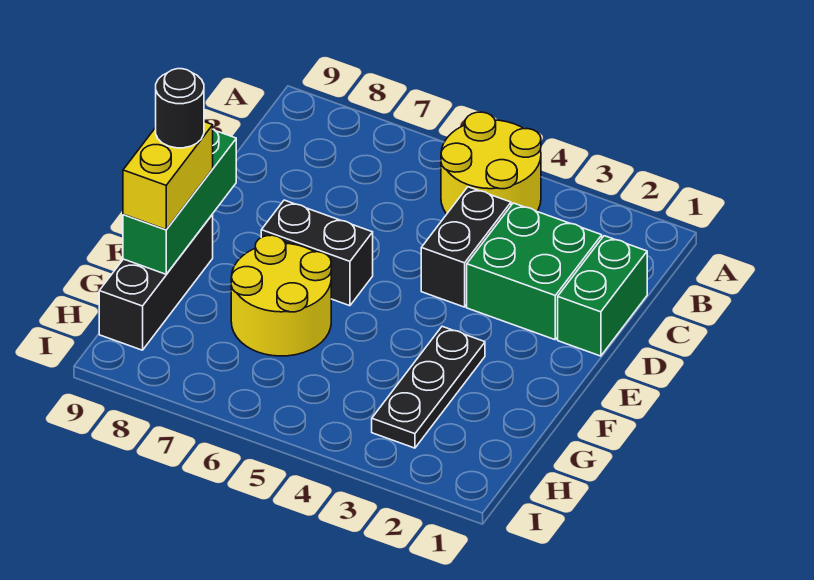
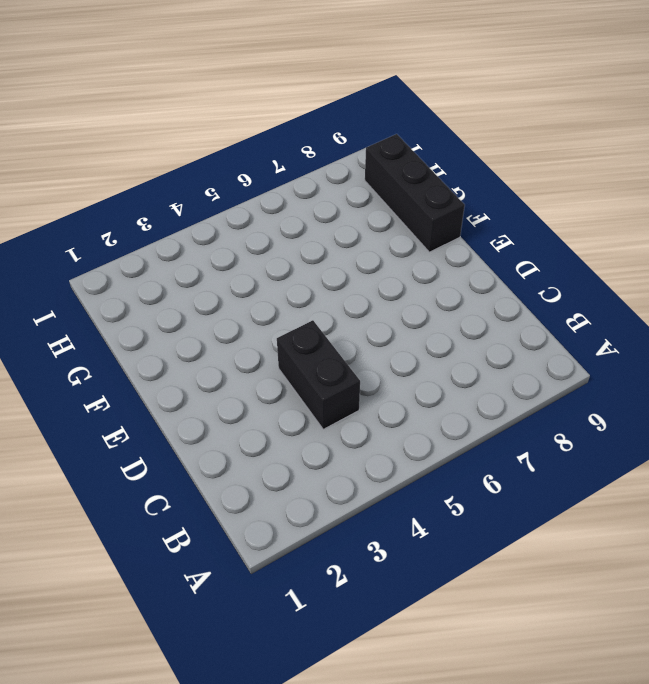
none -> yellow round brick A4:B5 level 1
none -> green brick C1:D1 level 1

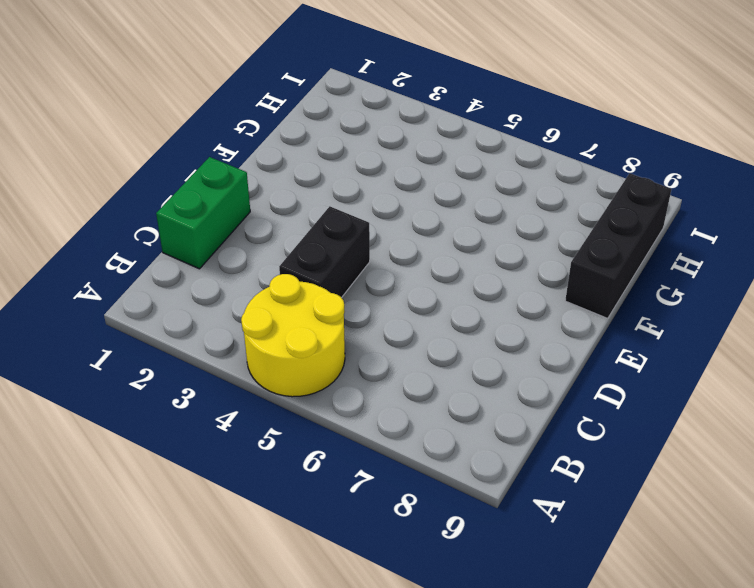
none -> green brick C2:D3 level 1
none -> black brick E6:E7 level 1

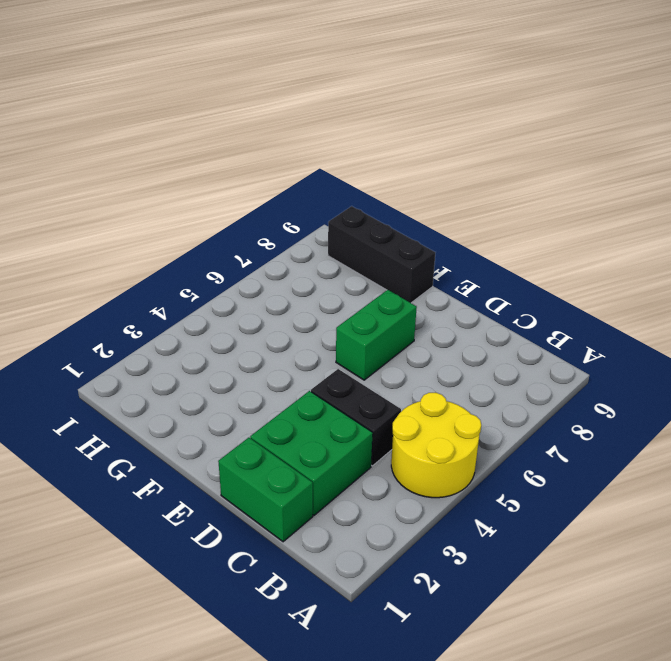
green brick E6:E7 level 1 -> black brick E6:E7 level 1
none -> black plate F3:H3 level 1
none -> yellow round brick F6:G7 level 1

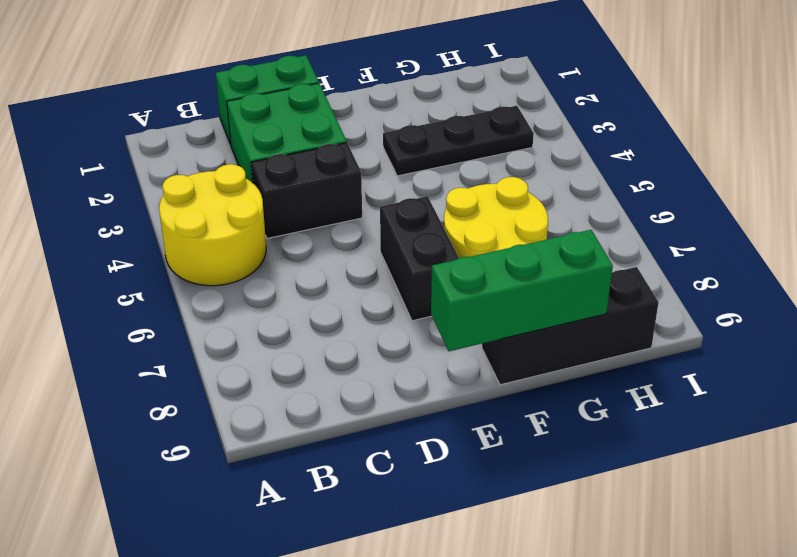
none -> yellow brick F9:G9 level 3
none -> black round brick F9 level 4

